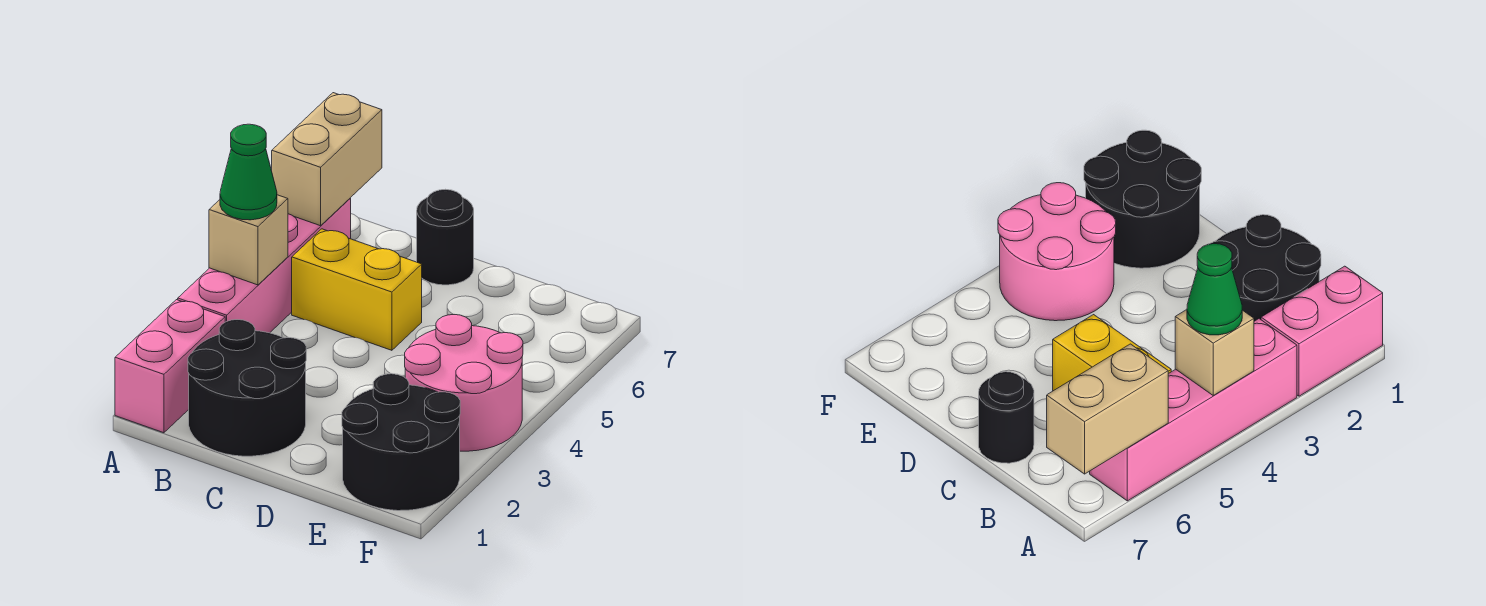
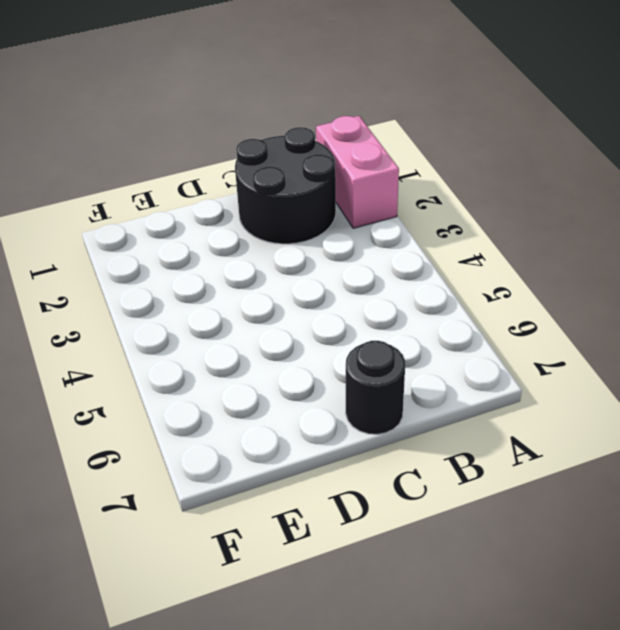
none -> pink brick A3:A6 level 1
none -> yellow brick B5:C5 level 1

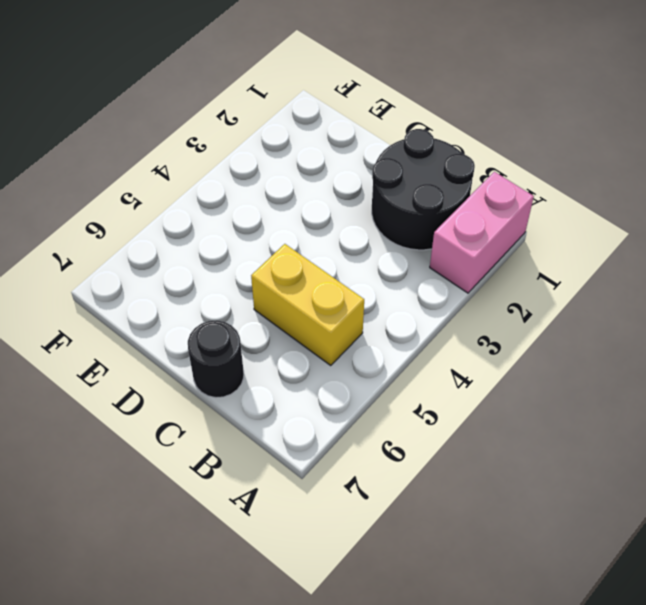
none -> pink brick A3:A6 level 1
none -> black round brick E1:F2 level 1

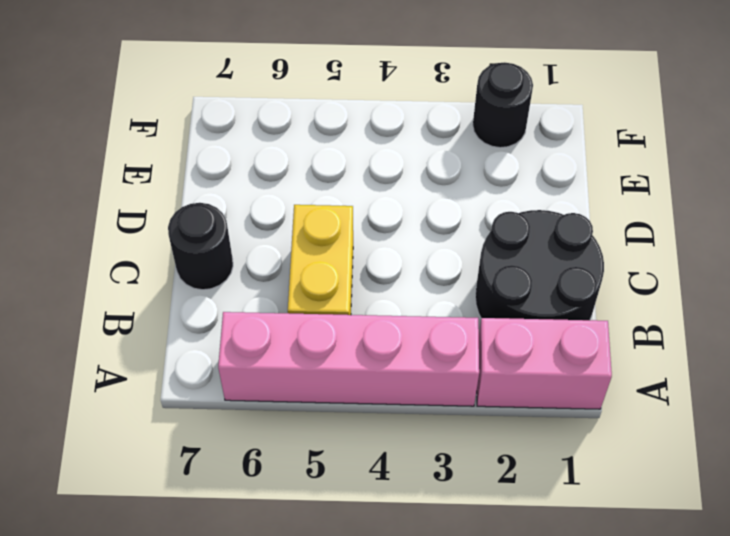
black round brick F2 level 1 -> black round brick E1:F2 level 1
none -> pink round brick E3:F4 level 1
none -> tan brick A4 level 2

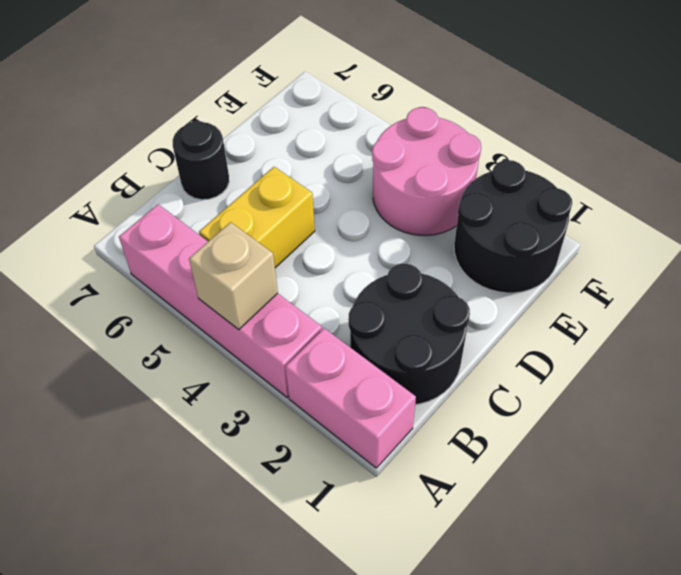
none -> tan brick A6:A7 level 2
none -> green cone A4 level 3

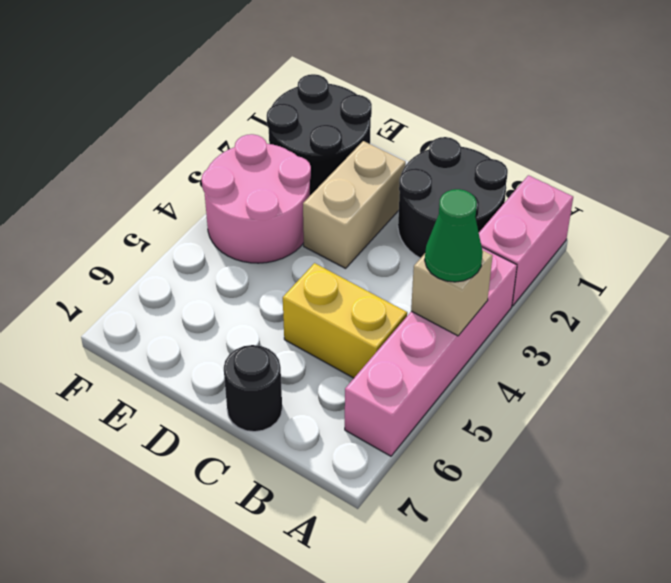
tan brick D2:D3 level 1 -> tan brick A6:A7 level 2

